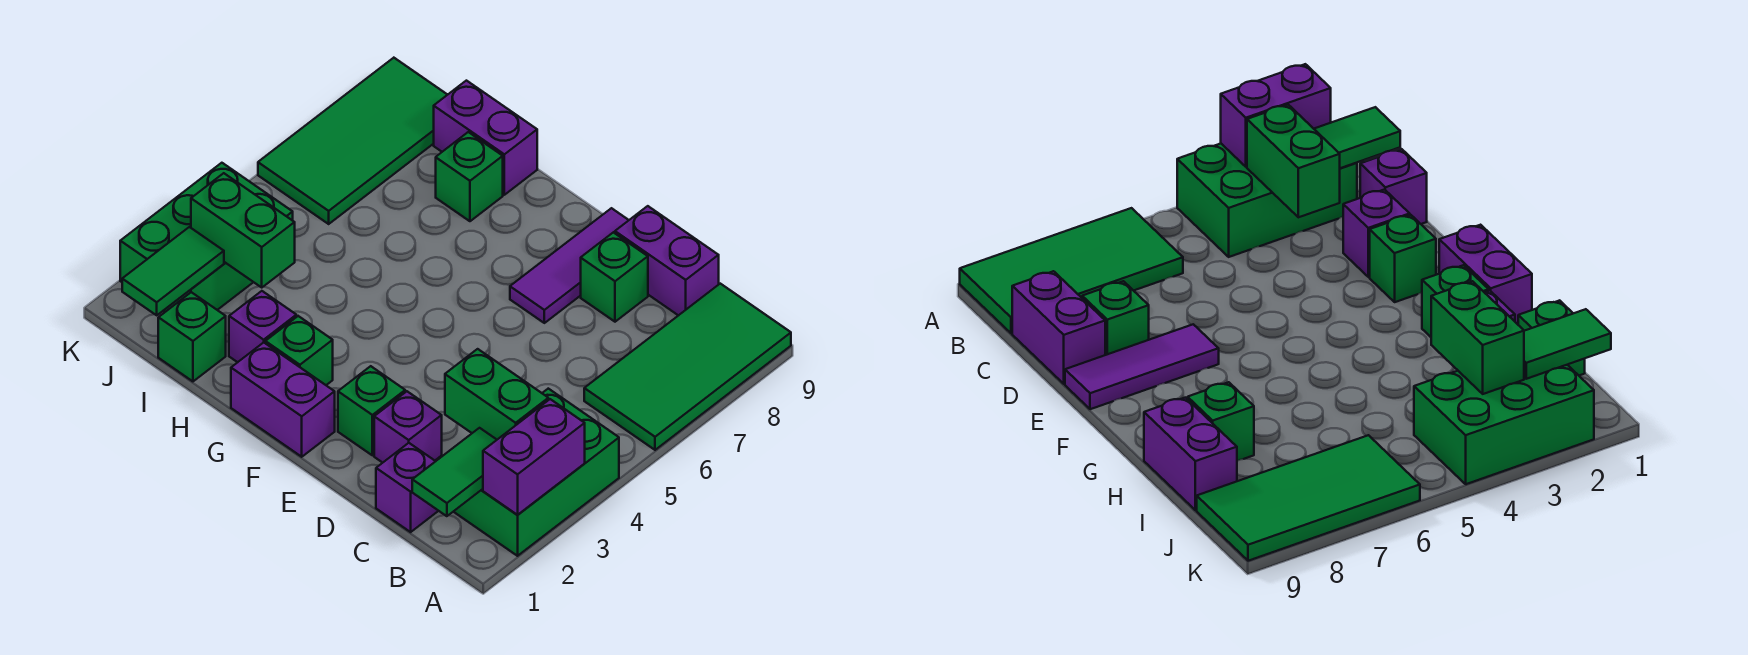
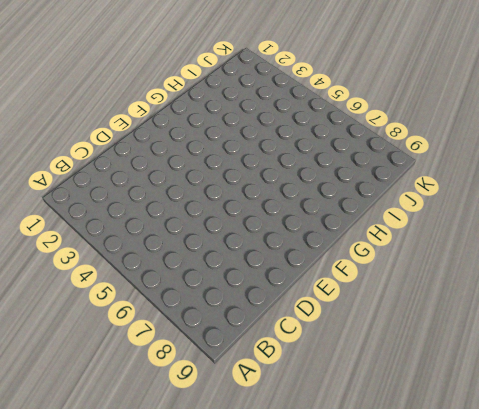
none -> green brick A2:B4 level 1
none -> green tile A6:B9 level 1
none -> purple brick C1 level 1

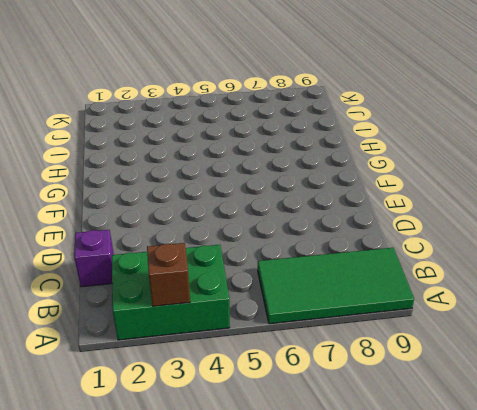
brown brick A3 level 2 -> purple brick A2:A3 level 2
none -> purple brick C9:D9 level 1
none -> purple brick D2 level 1
none -> green brick D8 level 1

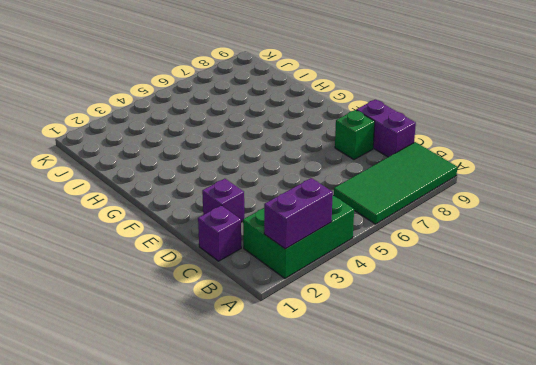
none -> green brick E2 level 1
none -> purple tile E7:E9 level 1
none -> purple brick F1:G1 level 1

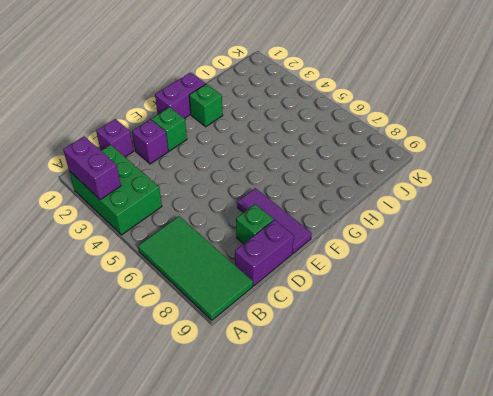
none -> purple brick H2 level 1
none -> green brick H8 level 1
none -> purple brick H9:I9 level 1

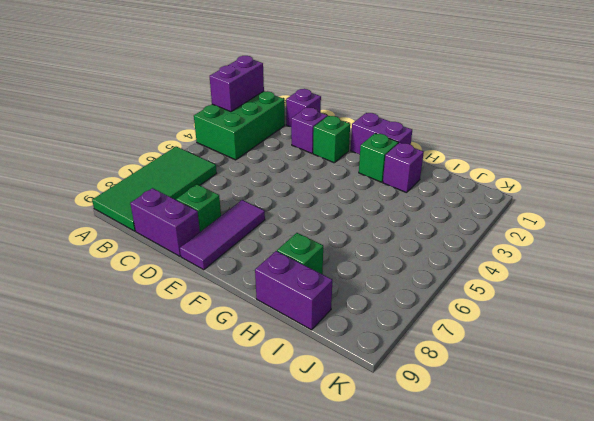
none -> green brick I1 level 1
none -> green brick J2:K4 level 1
none -> green tile J6:K9 level 1

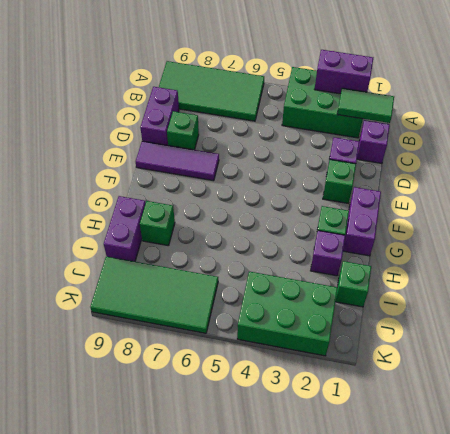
none -> green brick B3:C3 level 2
none -> green brick I3:J3 level 2
none -> green tile J1:J2 level 2

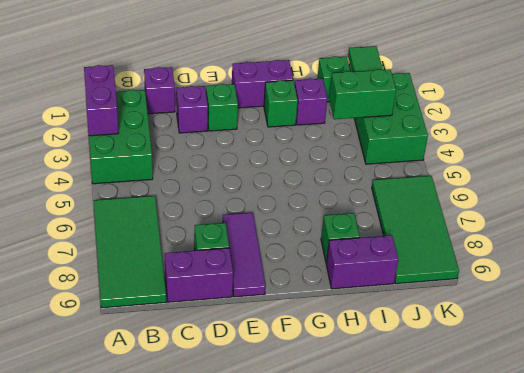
none -> green tile B1:B2 level 2
none -> green brick B3:C3 level 2

